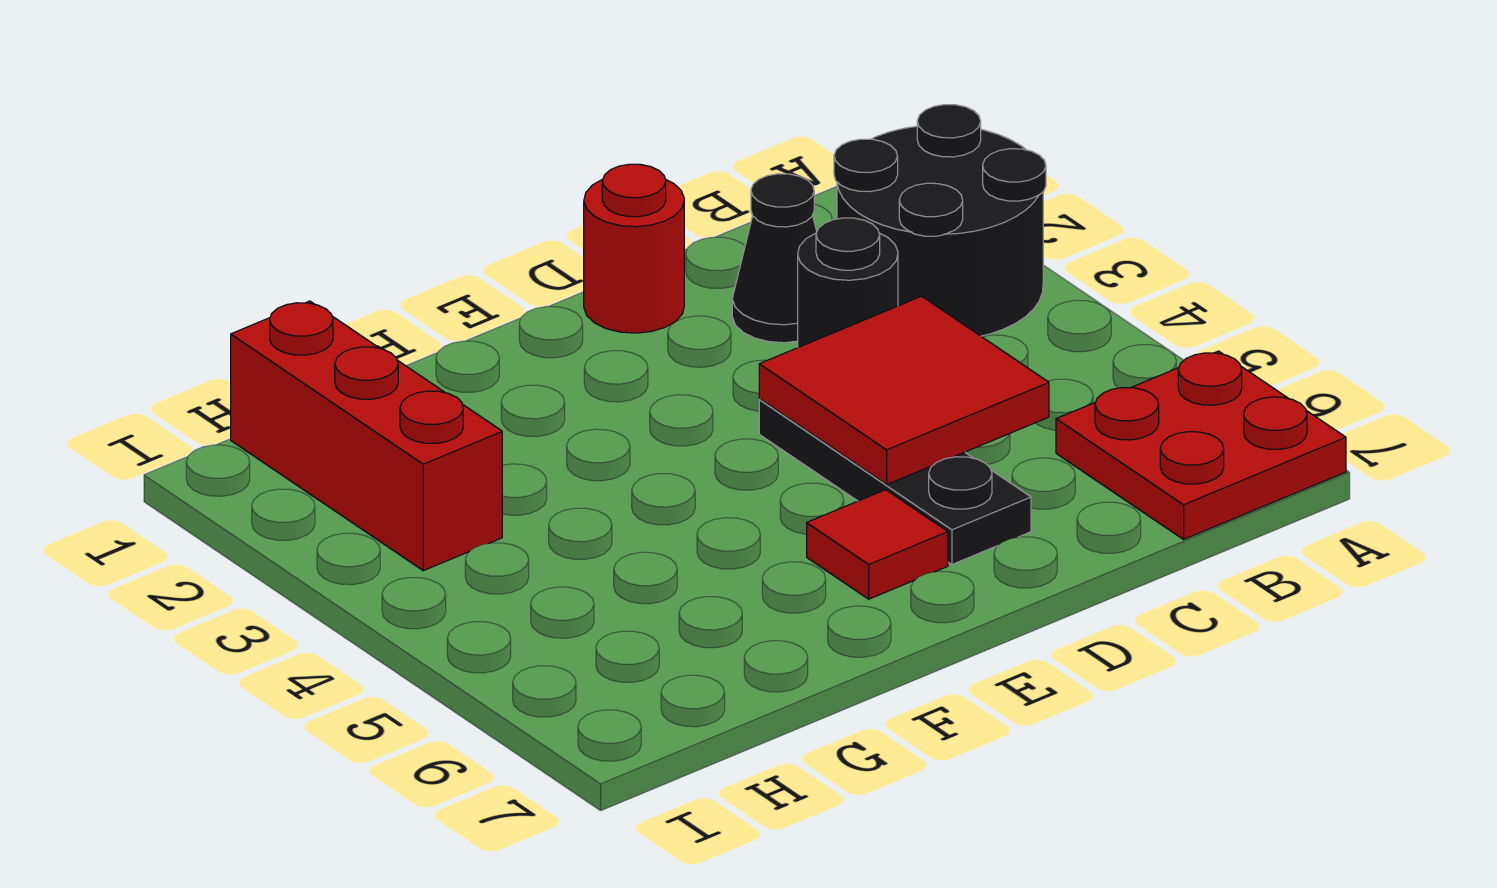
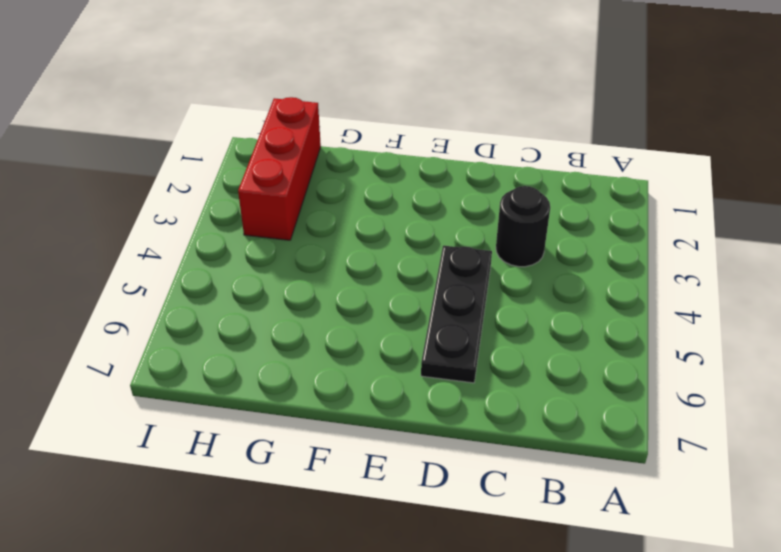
none -> black round brick A2:B3 level 1
none -> red plate A6:B7 level 1

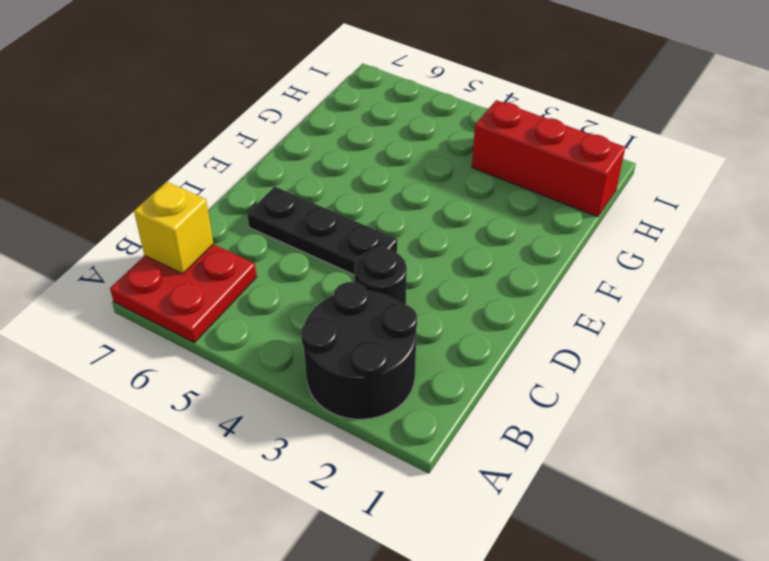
yellow brick B7 level 2 -> none
none -> black cone C2 level 1
none -> red round brick D1 level 1

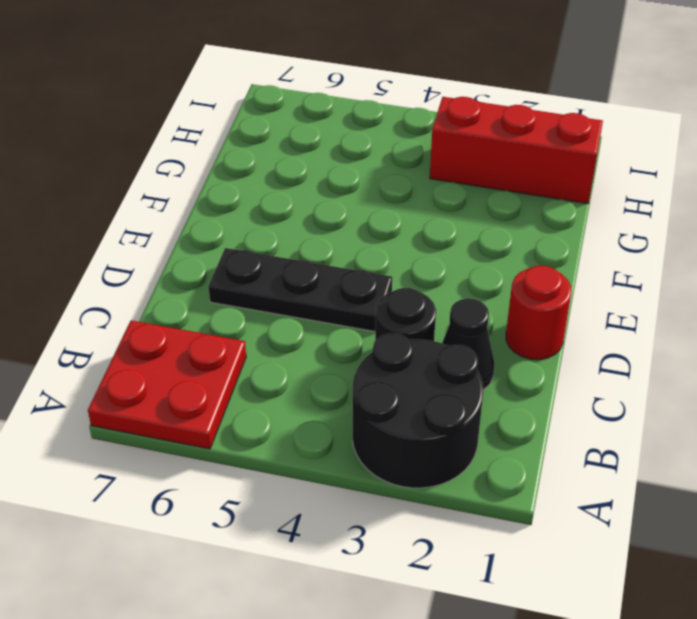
none -> red tile E6 level 1
none -> red tile C4:D5 level 2

